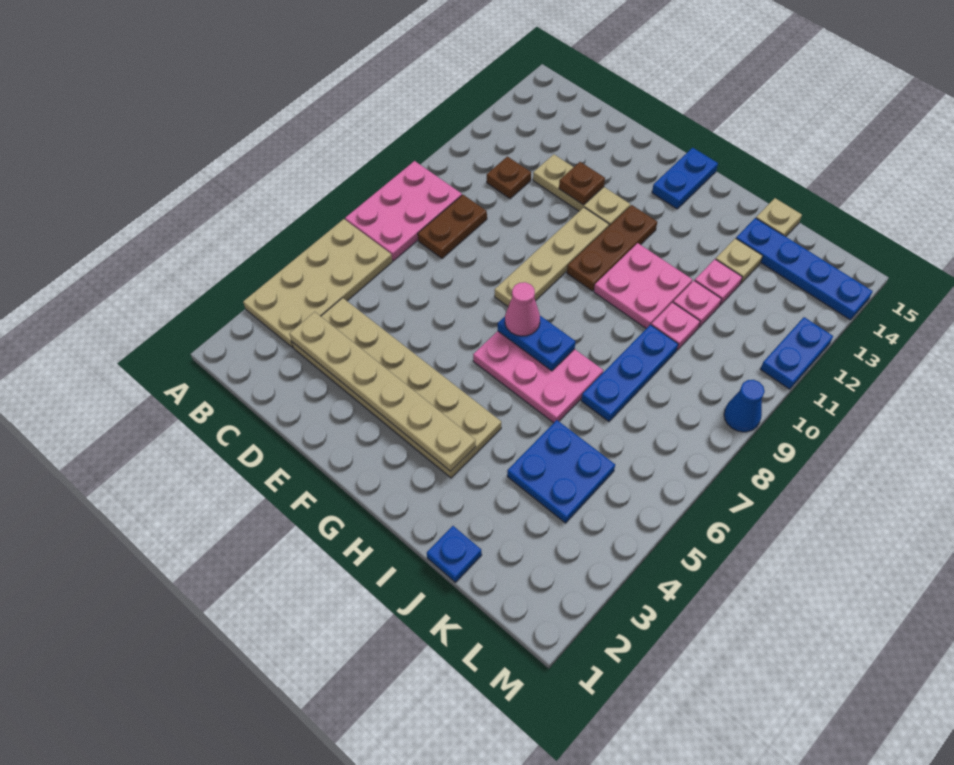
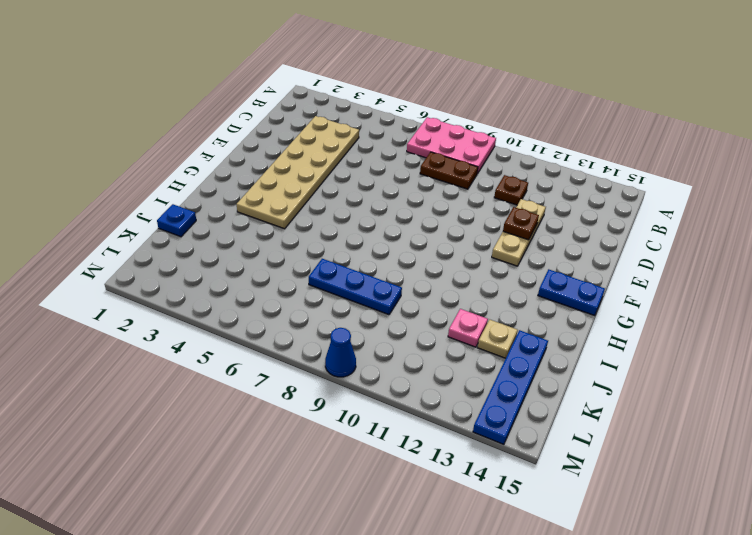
none -> tan plate A3:B6 level 1
none -> tan plate F8:F11 level 1
none -> pink plate G6:I7 level 1

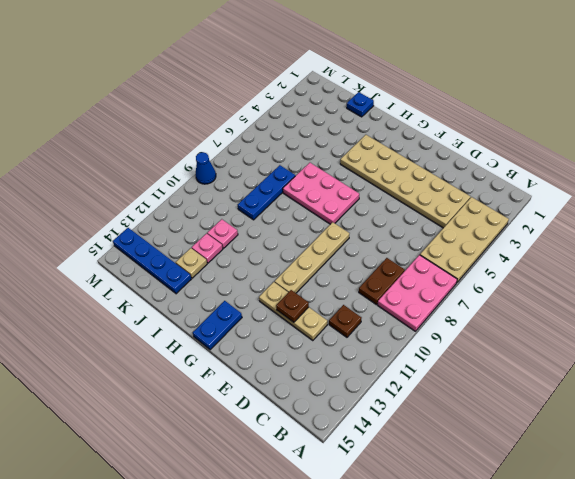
none -> brown plate G10:G12 level 1
none -> pink plate H10:I11 level 1
none -> blue plate J4:K5 level 1

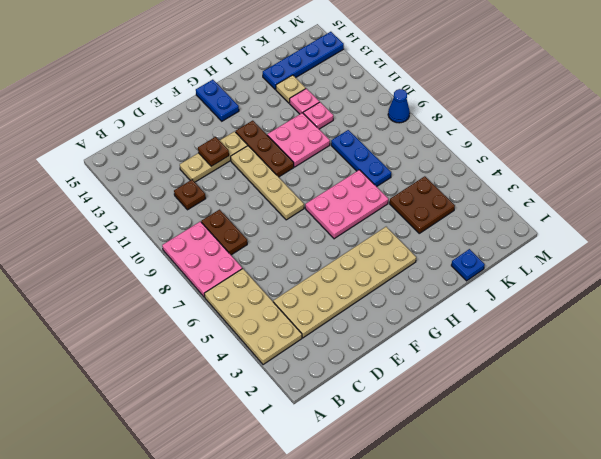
brown plate J4:K5 level 1 -> blue plate J4:K5 level 1
none -> pink plate J10 level 1
none -> tan plate J15 level 1
none -> blue plate M11:M12 level 1

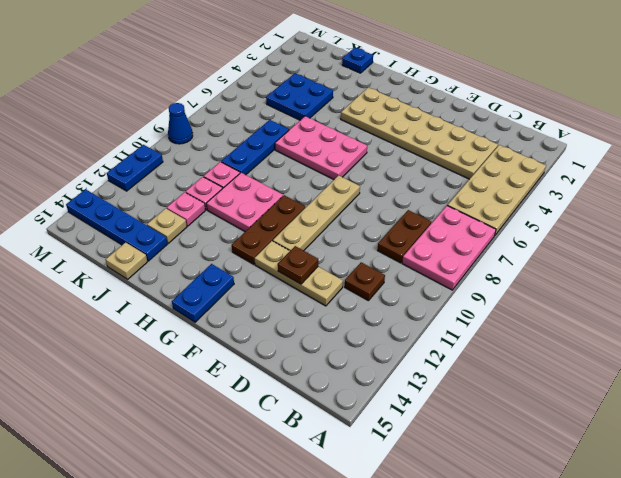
none -> tan plate C3:H3 level 2
none -> blue plate G7:H7 level 2
none -> pink cone G7 level 3

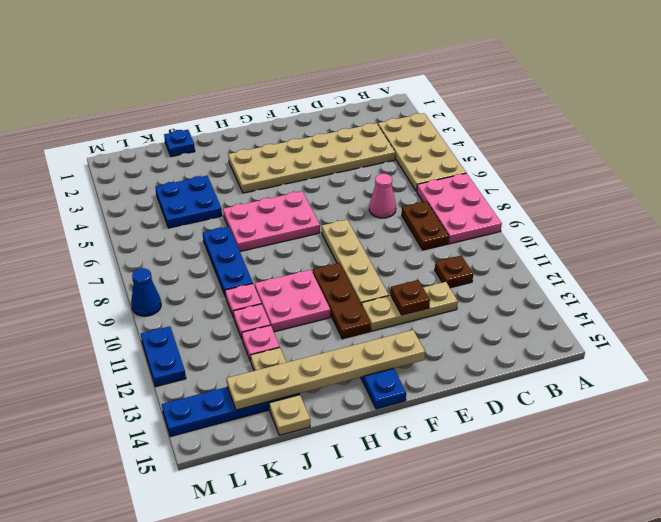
pink cone D7 level 1 -> pink cone G7 level 3
tan plate F14:K14 level 2 -> tan plate C3:H3 level 2
none -> blue plate G7:H7 level 2

